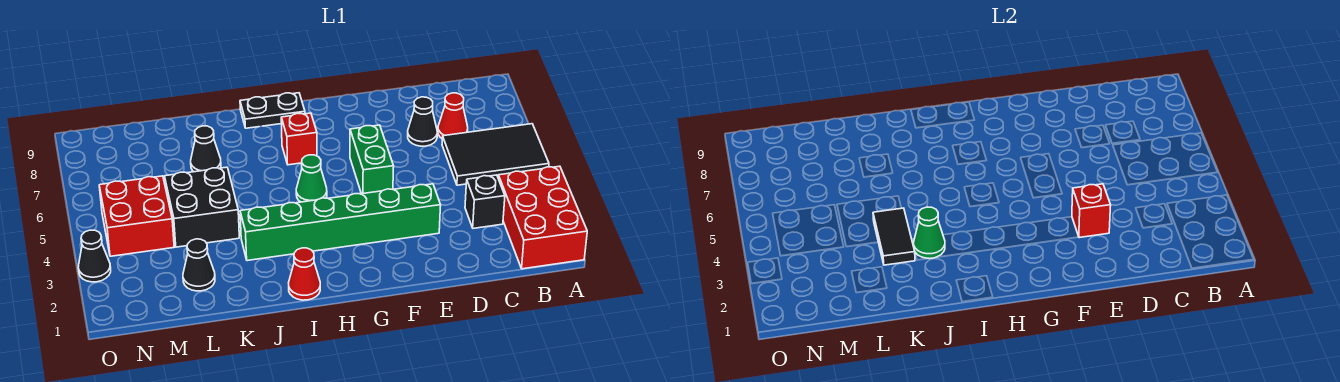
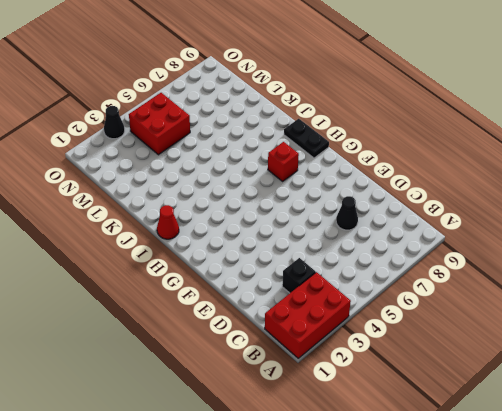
none -> black tile A5:C6 level 1
none -> red cone C7 level 1
none -> green brick E3:J3 level 1

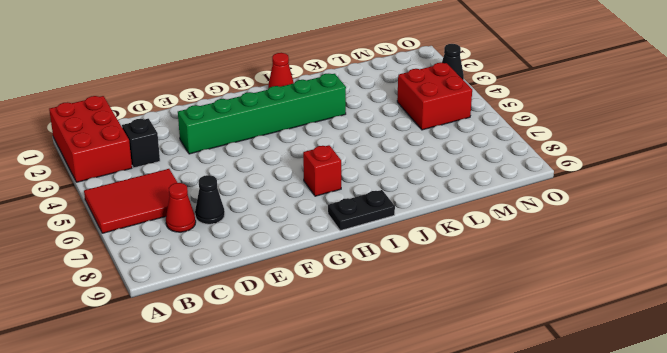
red tile A5:C6 level 1 -> black tile A5:C6 level 1
none -> green brick F5:F6 level 1
none -> green cone H5 level 1
none -> black brick K4:L5 level 1

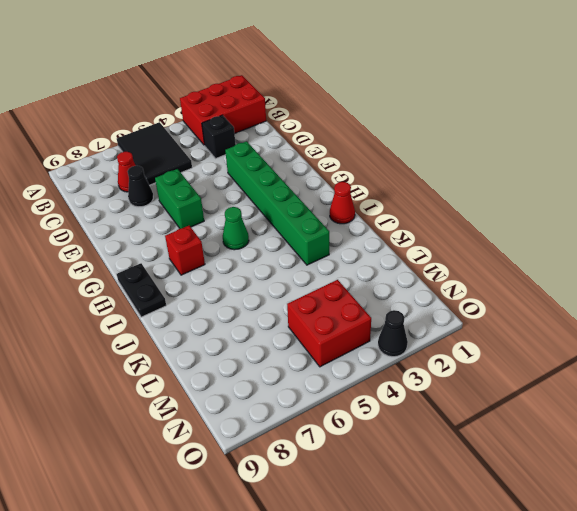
green brick E6:F6 level 1 -> green brick F5:F6 level 1
none -> black brick K4:L5 level 1
none -> black cone K7 level 1
none -> black cone L2 level 1

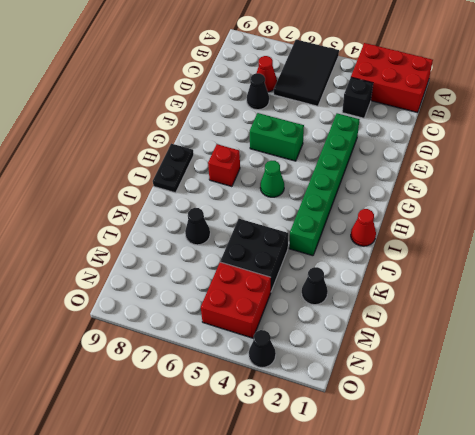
none -> red brick E3 level 2
none -> green cone J3 level 2
none -> black tile K3:K4 level 2

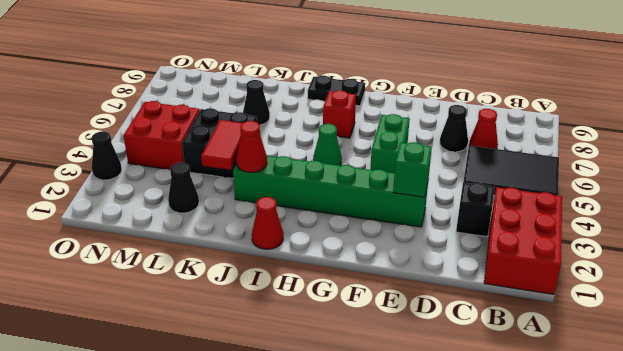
green brick E3 level 2 -> red brick E3 level 2
red cone J3 level 2 -> green cone J3 level 2
red tile K3:K4 level 2 -> black tile K3:K4 level 2

